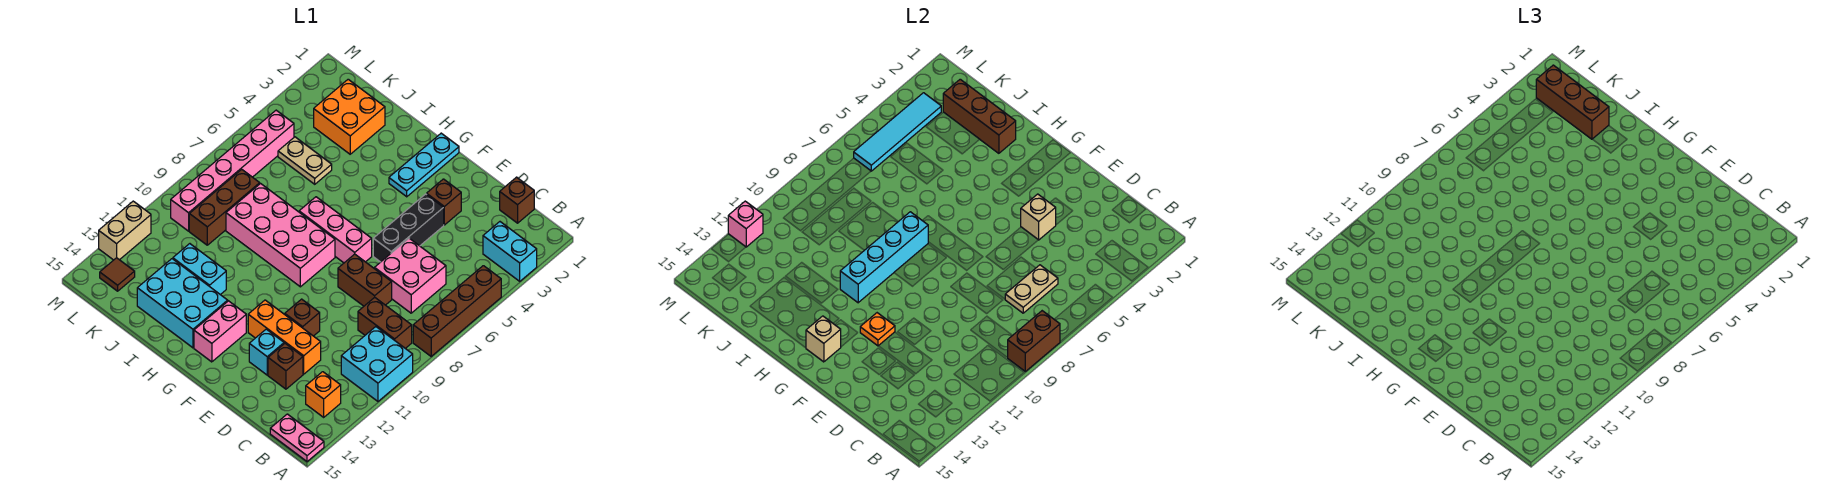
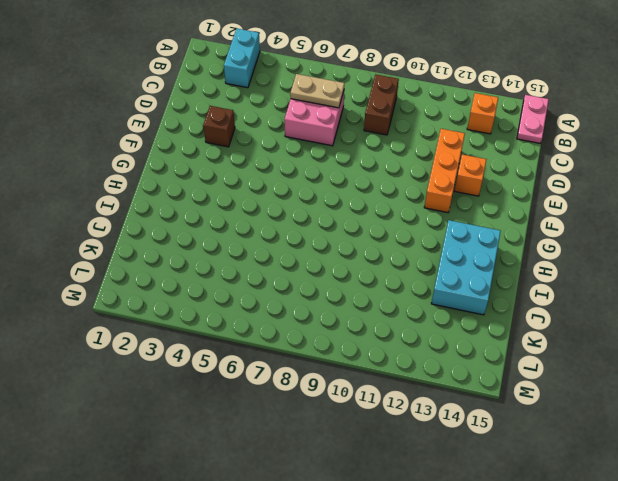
orange brick E13 level 1 -> cyan brick E13 level 1
none -> brown brick A5:A8 level 1
none -> cyan brick A10:B11 level 1
none -> brown brick C1 level 1
none -> brown brick D8:E8 level 1

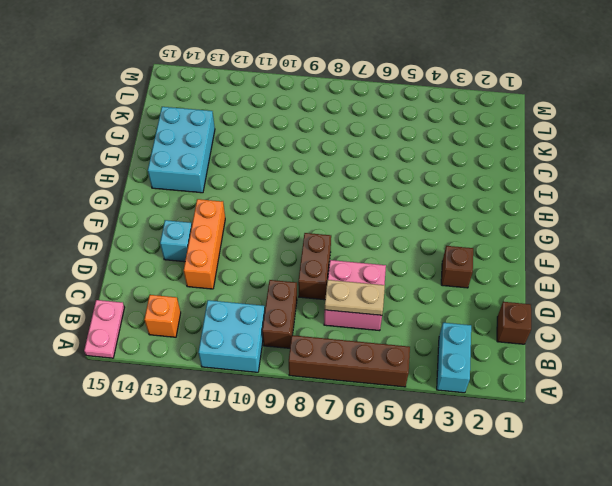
none -> brown brick D13 level 1
none -> black brick E4:E6 level 1
none -> brown brick E11 level 1
none -> pink brick F7:H7 level 1

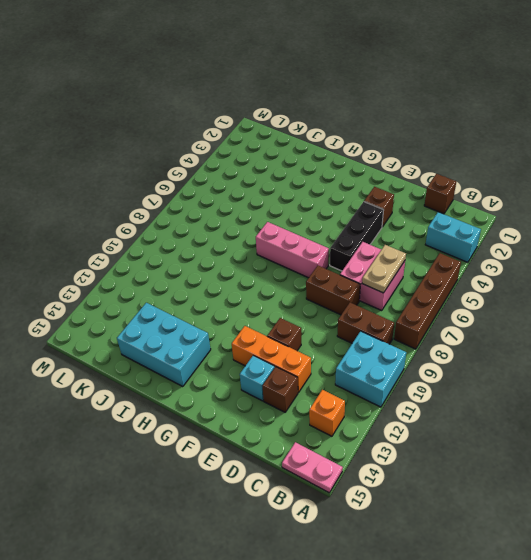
none -> cyan plate G1:G3 level 1
none -> pink brick G8:J9 level 1
none -> pink brick G13:G14 level 1
none -> cyan brick I12:J12 level 1

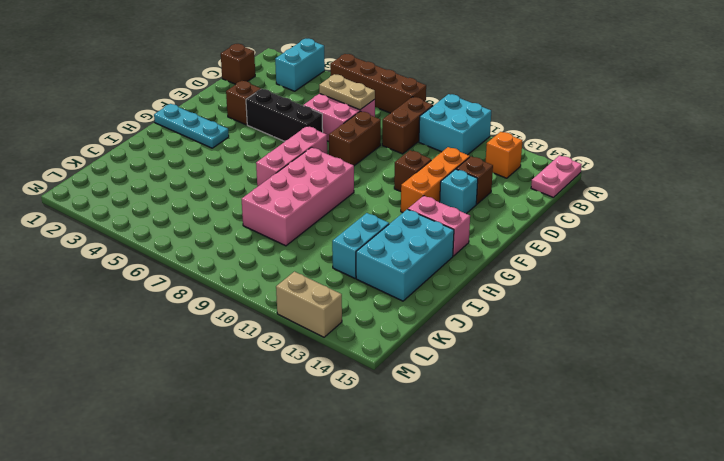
none -> orange brick J2:K3 level 1
none -> tan plate J5:K5 level 1
none -> brown brick K8:K10 level 1
none -> pink brick L5:L10 level 1

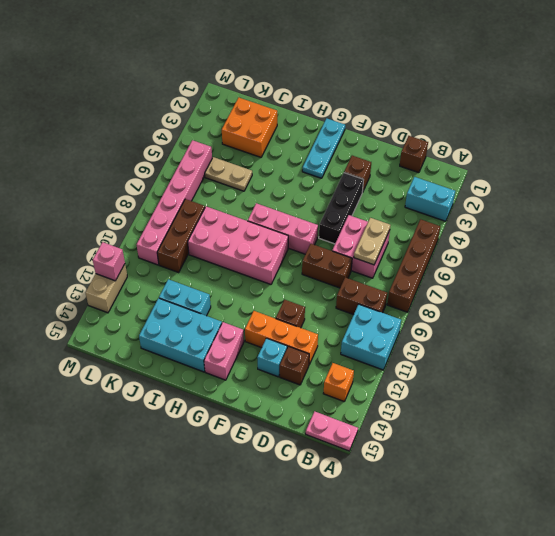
none -> brown tile L14 level 1
none -> brown brick A8:A9 level 2
none -> tan brick E4 level 2
none -> orange plate F12 level 2

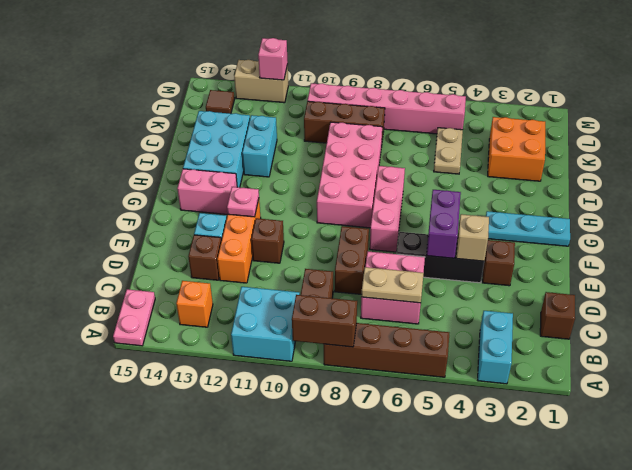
purple brick E5:F5 level 2 -> none
pink plate F12 level 2 -> orange plate F12 level 2
none -> tan brick G14 level 2
none -> cyan brick H8:H11 level 2
none -> brown brick I2:K2 level 2
none -> cyan tile L3:L6 level 2

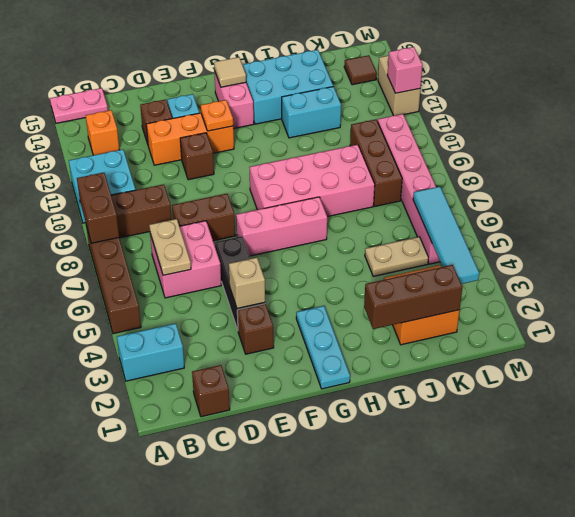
tan tile G14 level 2 -> tan brick G14 level 2
none -> cyan brick H8:H11 level 2
none -> brown brick J2:L2 level 3

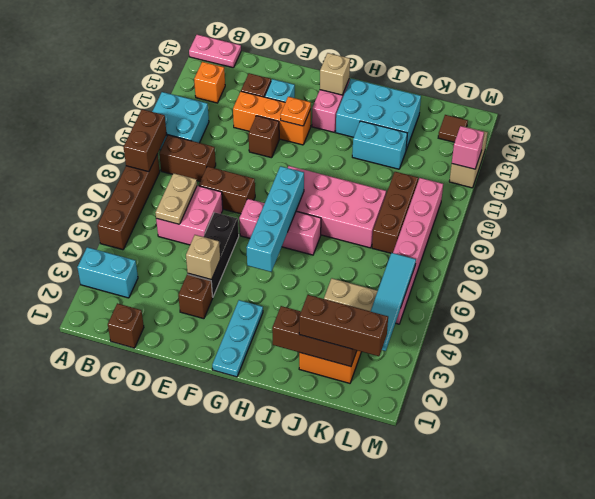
cyan brick G5:G8 level 2 -> cyan brick H8:H11 level 2

